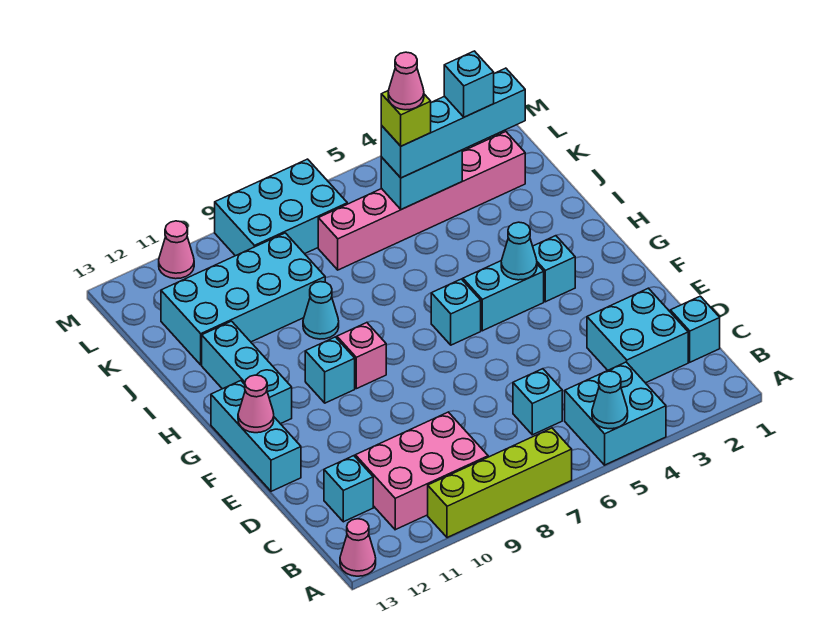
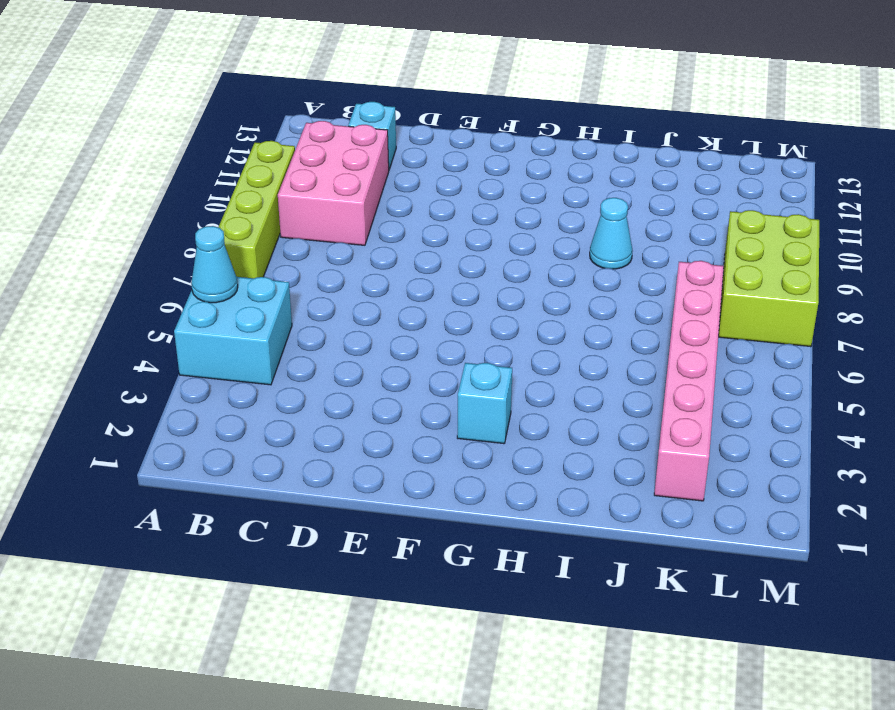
lime brick L7:M9 level 1 -> cyan brick L7:M9 level 1
none -> pink cone A13 level 1
none -> cyan brick C1 level 1
none -> cyan brick C2:D3 level 1

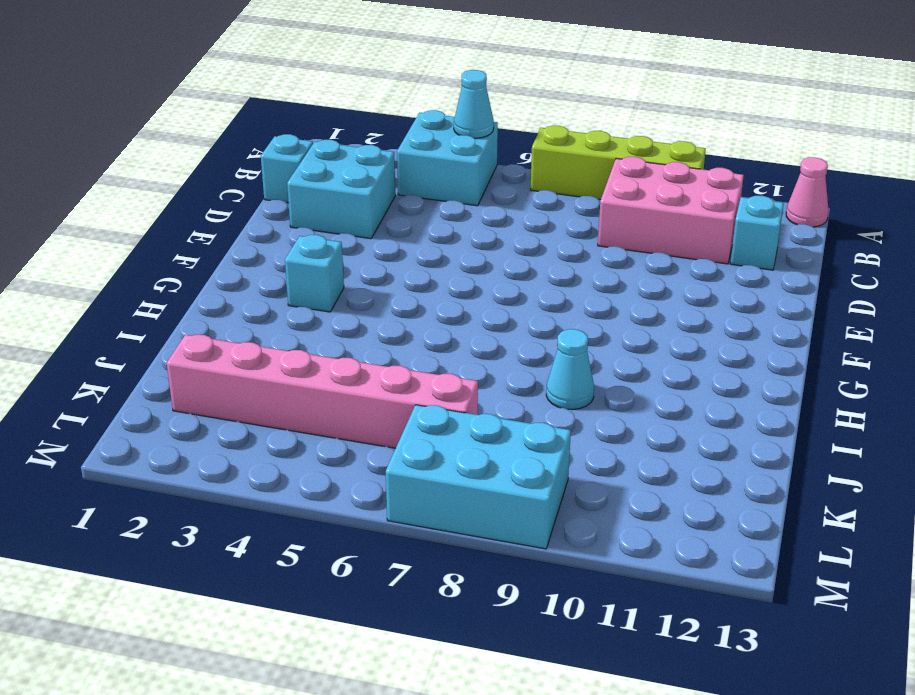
none -> cyan brick C6 level 1
none -> cyan brick E13:G13 level 1
none -> cyan brick G4:G5 level 1

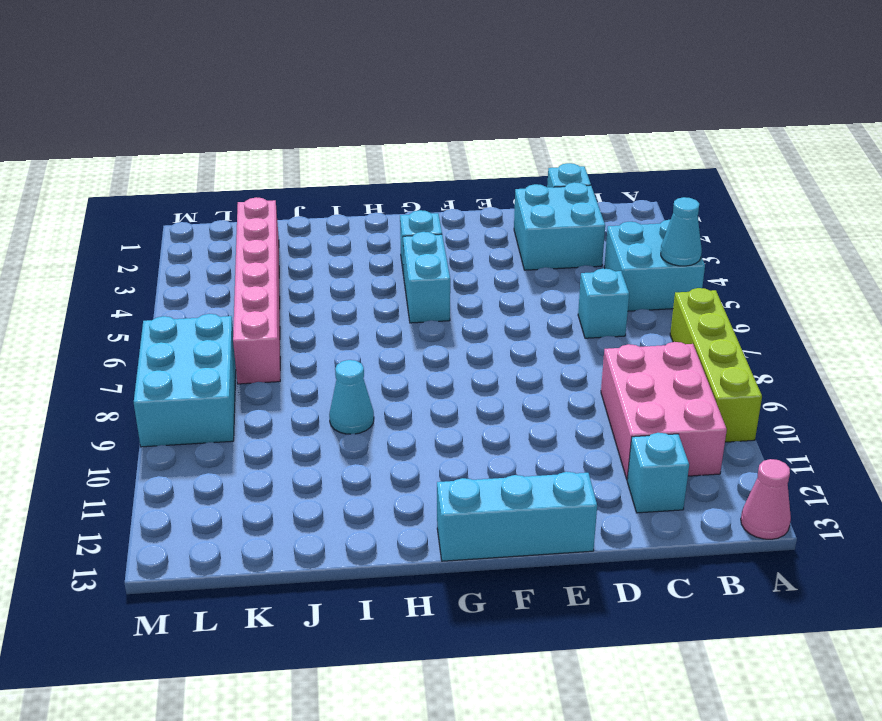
none -> cyan brick G6 level 1
none -> pink brick G9 level 1
none -> cyan brick G10 level 1

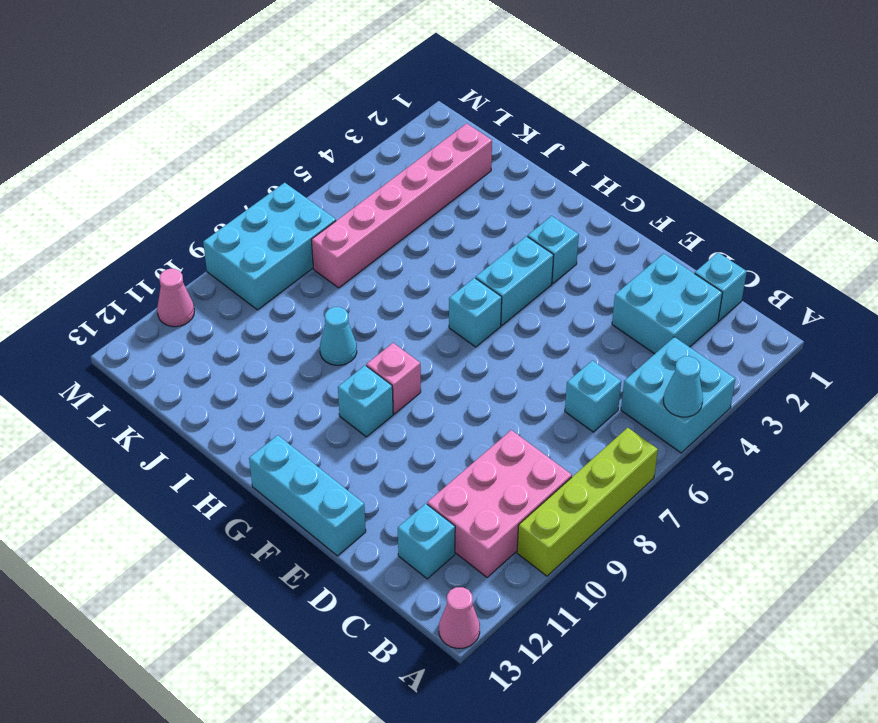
none -> cyan brick G12:I12 level 1
none -> cyan brick J9:K12 level 1
none -> pink cone F13 level 2

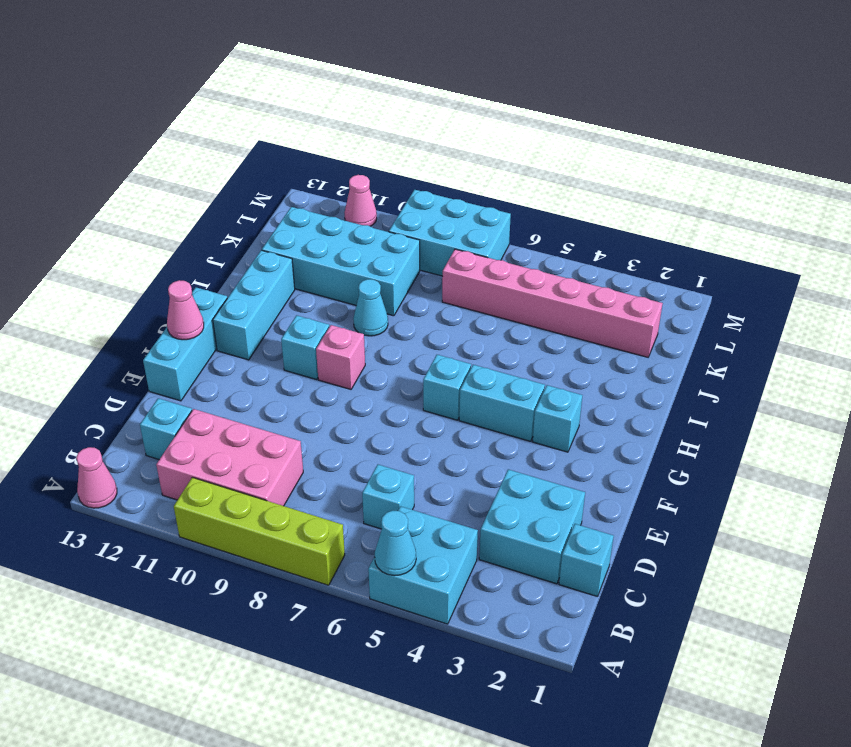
none -> cyan cone G4 level 2
none -> cyan brick K4:K5 level 2
none -> cyan brick K2:K5 level 3

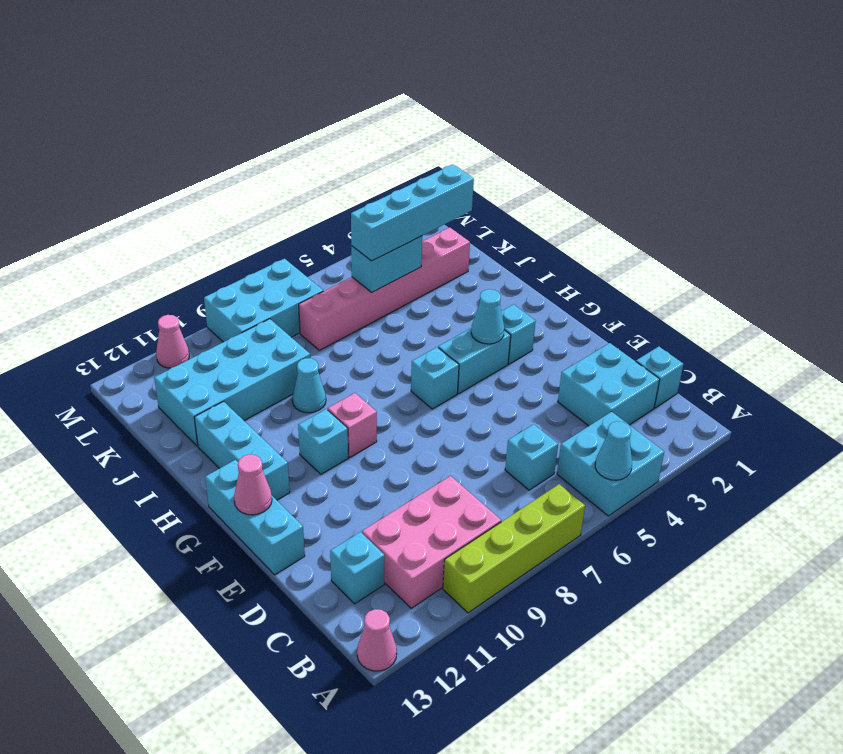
none -> cyan brick K3 level 4
none -> lime brick K5 level 4
none -> pink cone K5 level 5

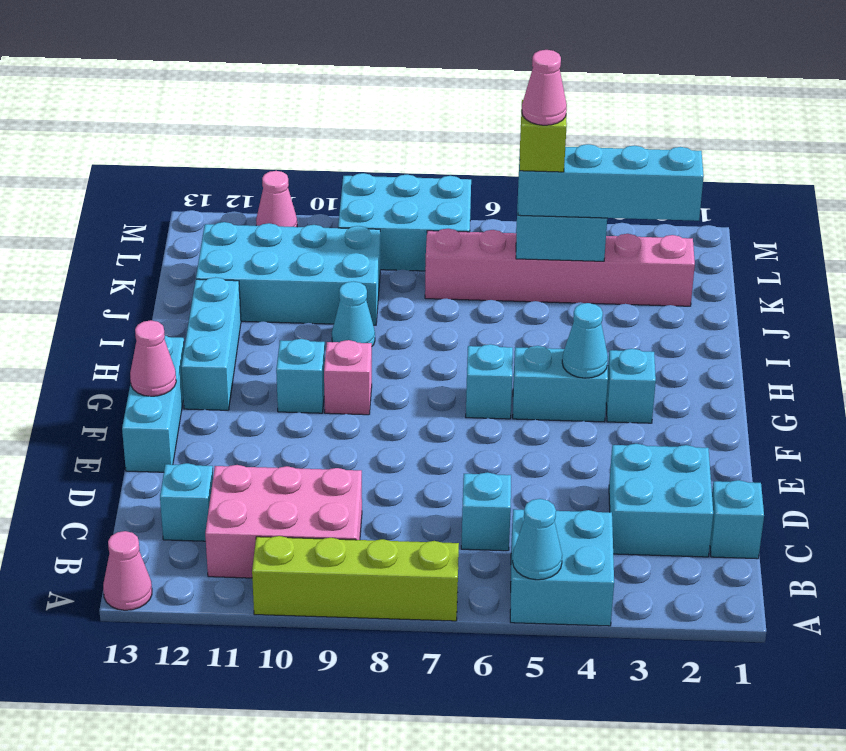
none -> cyan brick K3 level 4

